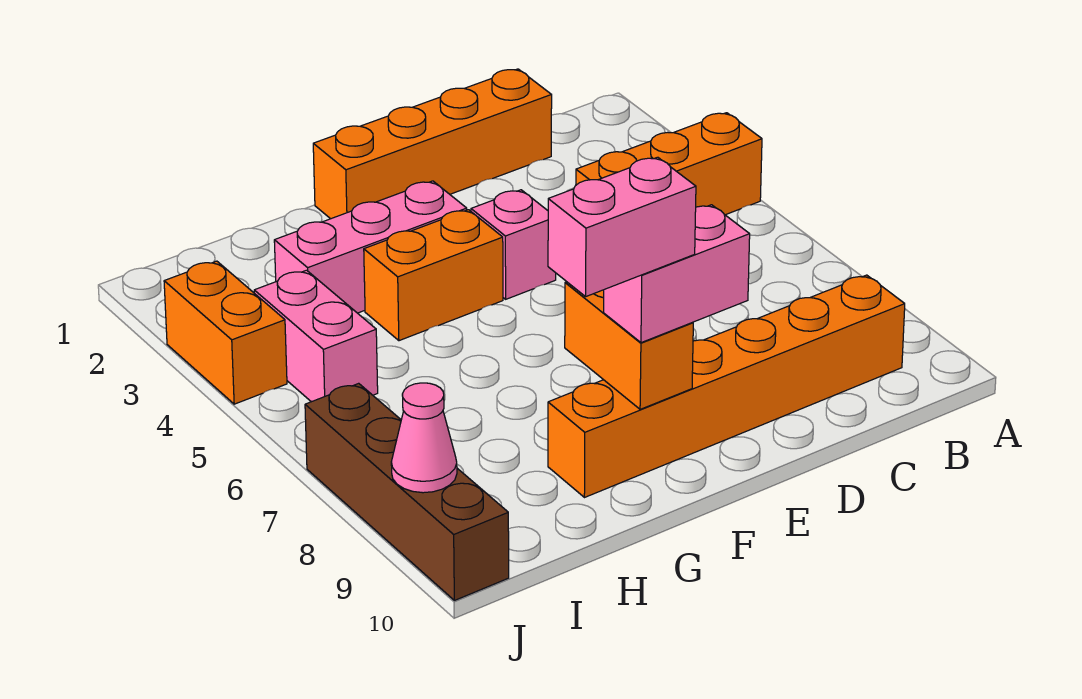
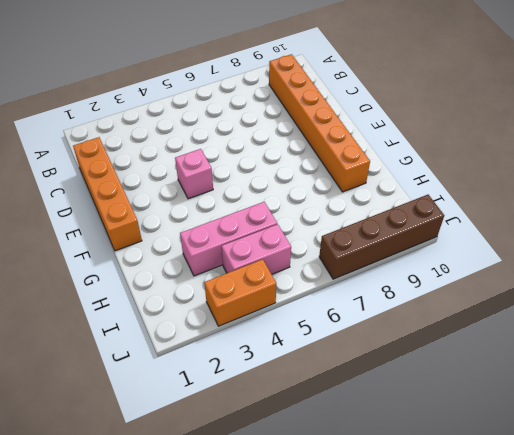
pink brick H3:H5 level 1 -> pink brick F3:H3 level 1
none -> orange brick A4:C4 level 1
none -> orange brick F4:G4 level 1
none -> orange brick F8:F9 level 2

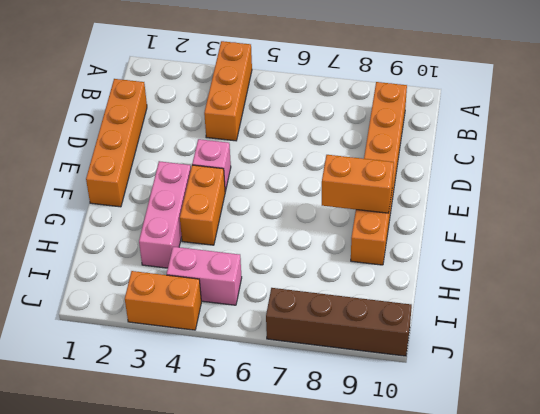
none -> pink cone J9 level 2
none -> pink brick E9:F9 level 3
none -> pink brick F9:G9 level 4

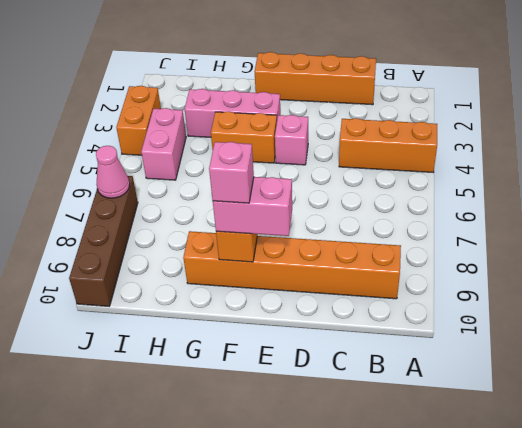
pink brick F9 level 4 -> pink brick F9:G9 level 4
pink cone J7 level 2 -> pink cone J9 level 2

